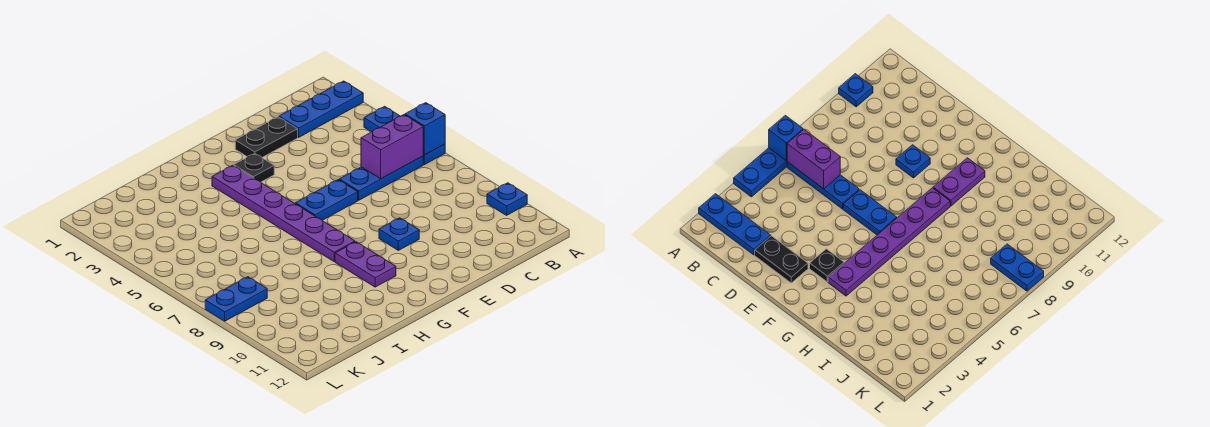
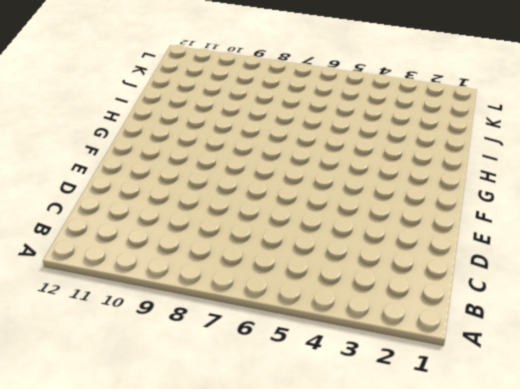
none -> blue plate A2:C2 level 1
none -> blue plate A4:A6 level 1
none -> blue plate A10 level 1

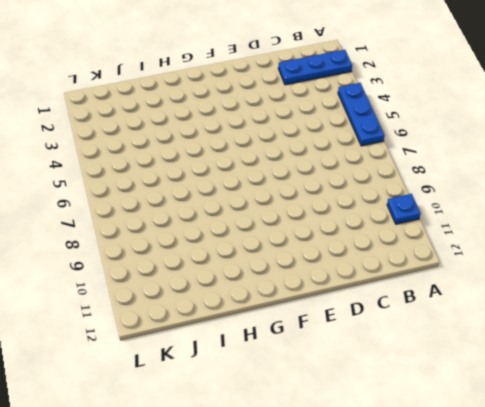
none -> blue plate B6:D6 level 1
none -> black plate D2:E2 level 1
none -> blue plate E6:F6 level 1

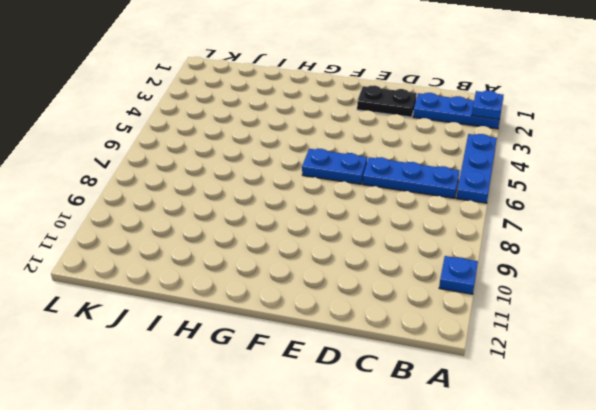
blue plate A2 level 2 -> blue plate E9 level 1
none -> black plate F3 level 1
none -> purple plate G3:G8 level 1
none -> purple plate G9:G10 level 1

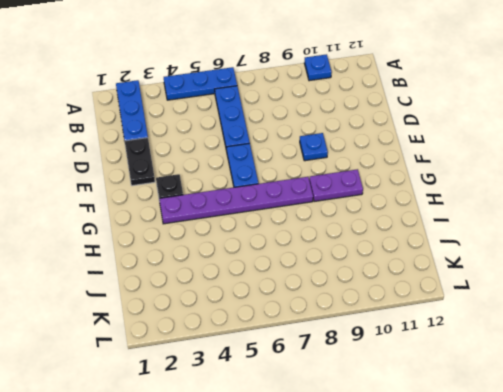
none -> blue plate K8:L8 level 1
none -> blue brick A6 level 2
none -> purple brick B6:C6 level 2

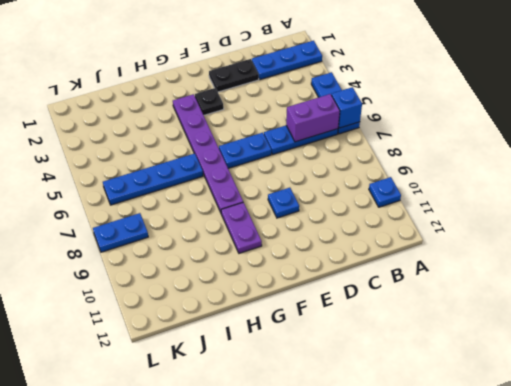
blue plate H6:K6 level 1 -> none

